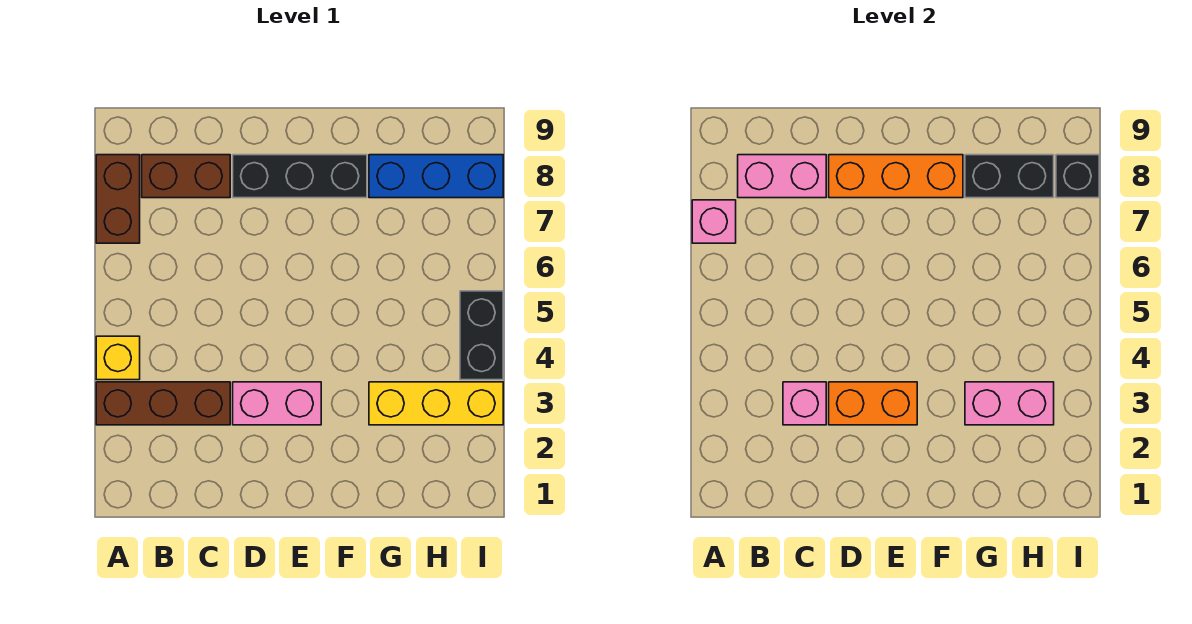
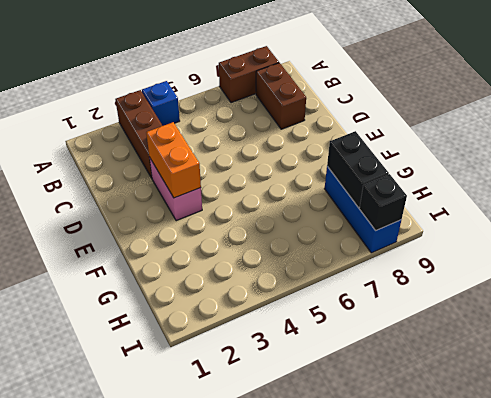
blue brick A4 level 1 -> yellow brick A4 level 1
none -> black brick D8:F8 level 1
none -> yellow brick G3:I3 level 1
none -> black brick I4:I5 level 1

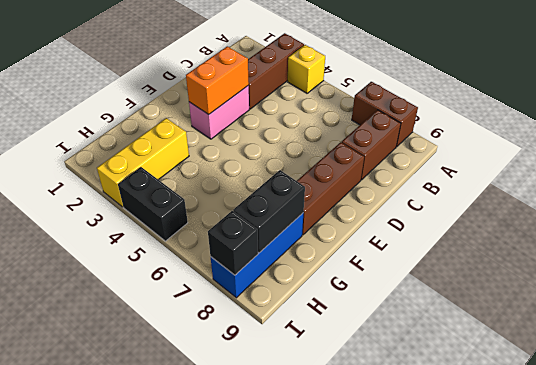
brown brick D8:F8 level 1 -> black brick D8:F8 level 1
none -> pink brick A7 level 2
none -> pink brick B8:C8 level 2
none -> pink brick C3 level 2

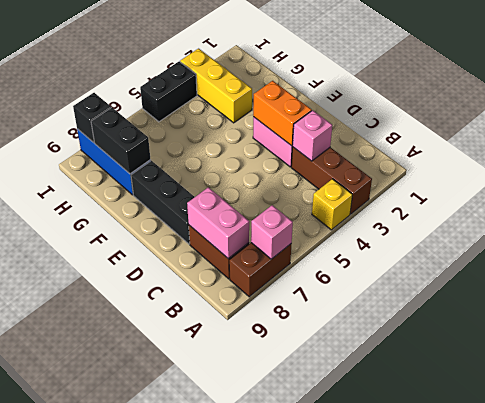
none -> orange brick D8:F8 level 2
none -> pink brick G3:H3 level 2

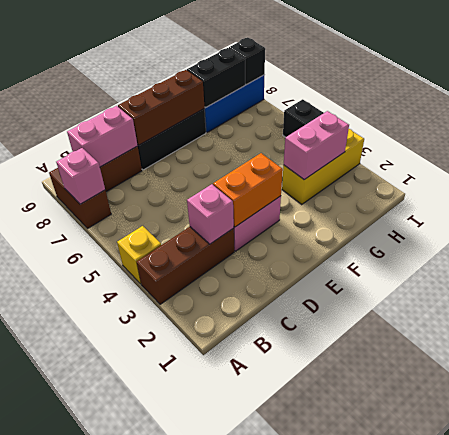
brown brick D8:F8 level 2 -> orange brick D8:F8 level 2

